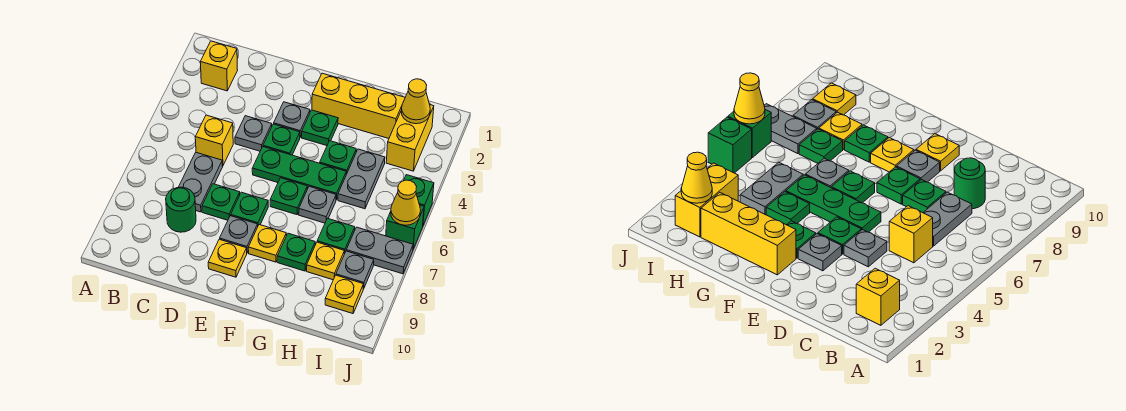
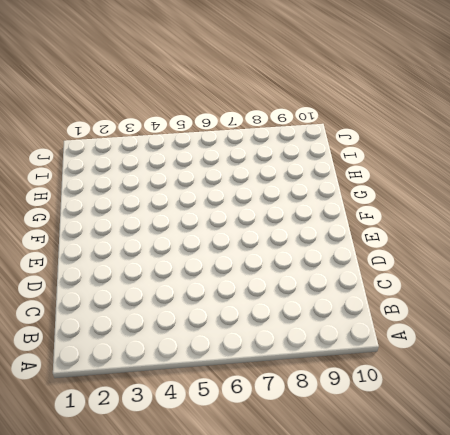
none -> yellow brick B2 level 1
none -> yellow brick C5 level 1
none -> grey plate C6:C7 level 1
none -> green round brick C8 level 1

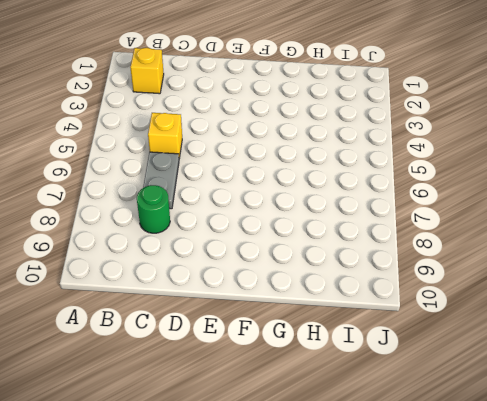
none -> grey plate D4 level 1
none -> green plate D7 level 1
none -> grey plate E3 level 1
none -> green plate E4 level 1

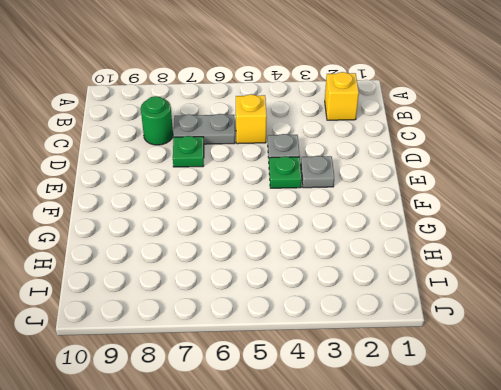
none -> green plate E5:G5 level 1
none -> green plate E7 level 1
none -> grey plate E8 level 1
none -> yellow plate E9 level 1

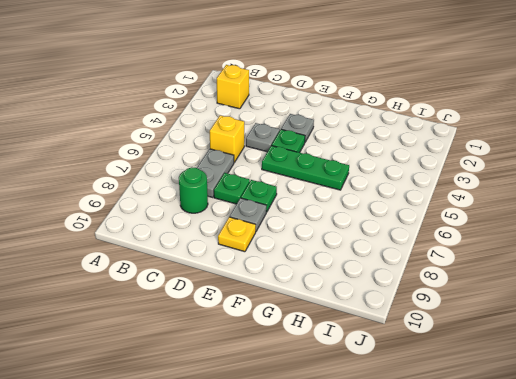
none -> yellow brick F2:H2 level 1
none -> green plate F3 level 1
none -> green plate F6 level 1
none -> yellow plate F8 level 1

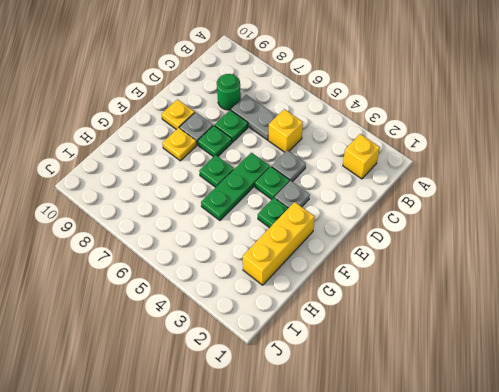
none -> green plate G4 level 1
none -> grey plate G6 level 1
none -> green plate G8 level 1
none -> grey plate H4:H5 level 1

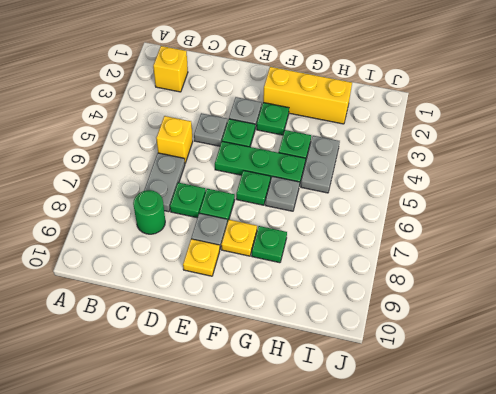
none -> green plate H7 level 1
none -> yellow plate H8 level 1
none -> yellow brick I2:I3 level 1
none -> grey plate I7:J7 level 1

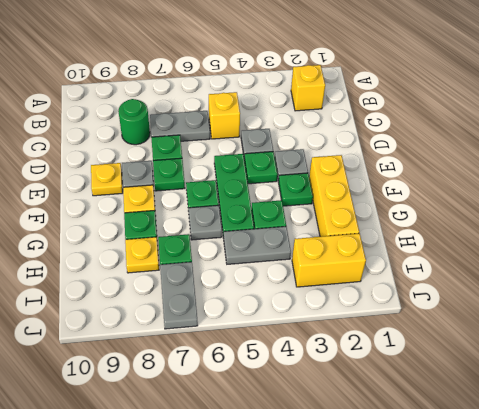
none -> grey plate I8 level 1
none -> yellow plate I9 level 1
none -> green brick J5 level 1
none -> green brick J6 level 1

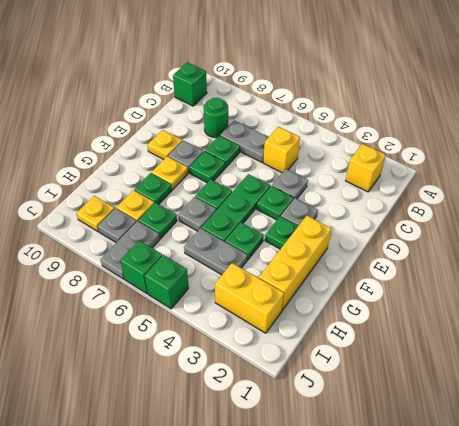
green brick B10 level 1 -> none
none -> yellow cone I2 level 2
none -> yellow cone J6 level 2

